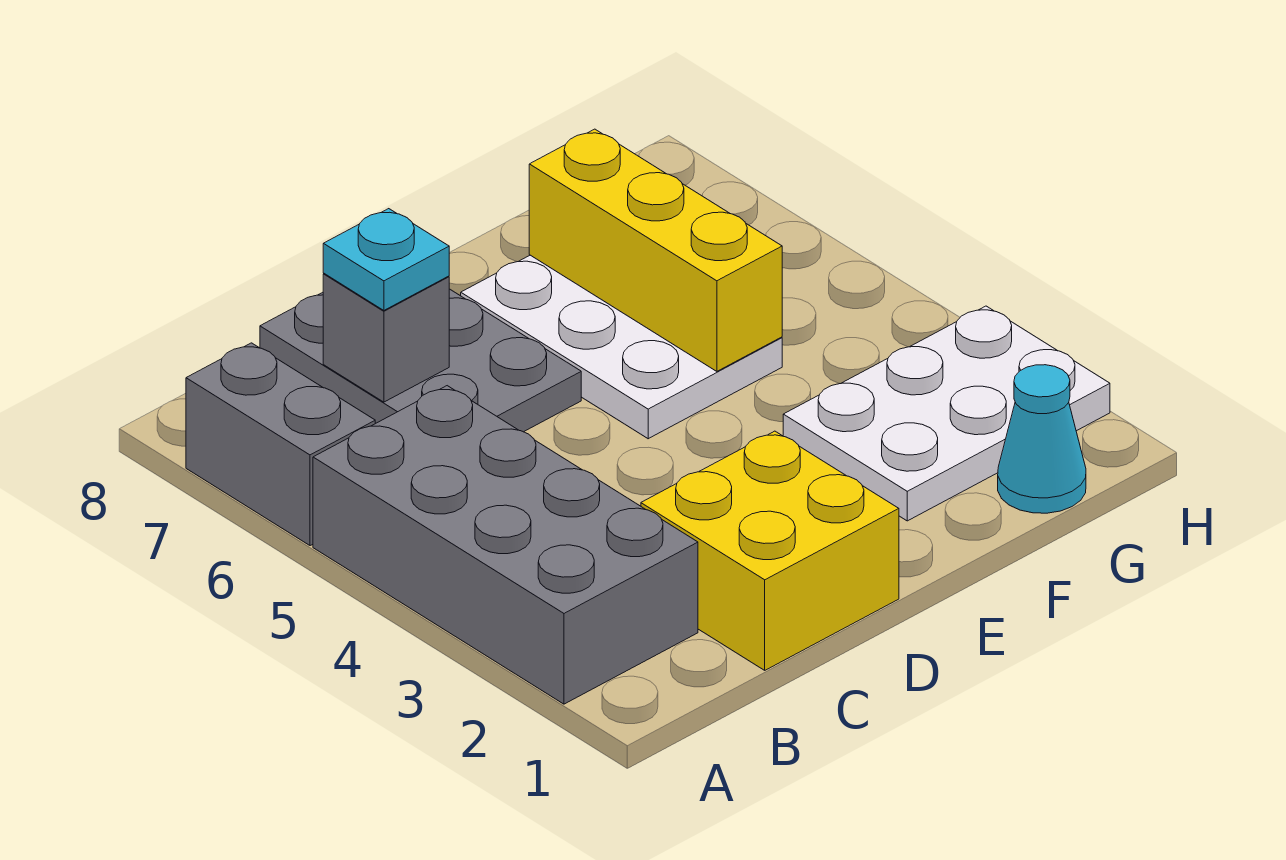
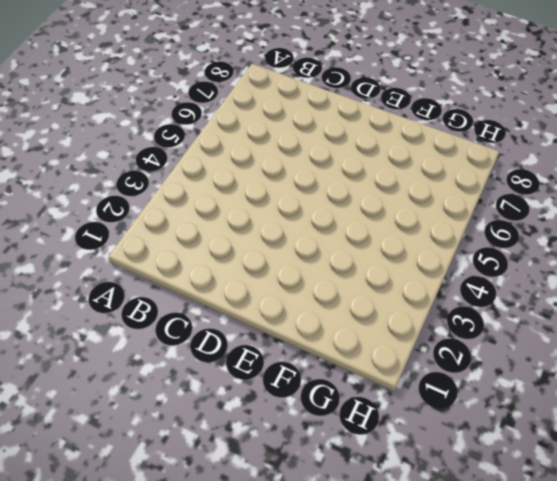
none -> grey brick A2:B5 level 1
none -> grey brick A6:A7 level 1

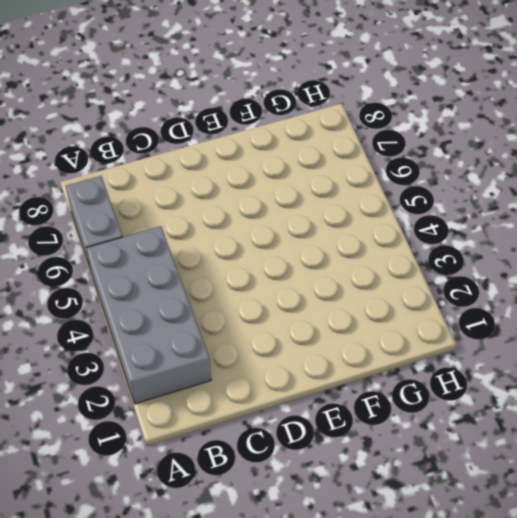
none -> yellow brick C1:D2 level 1
none -> grey plate C6:D8 level 1

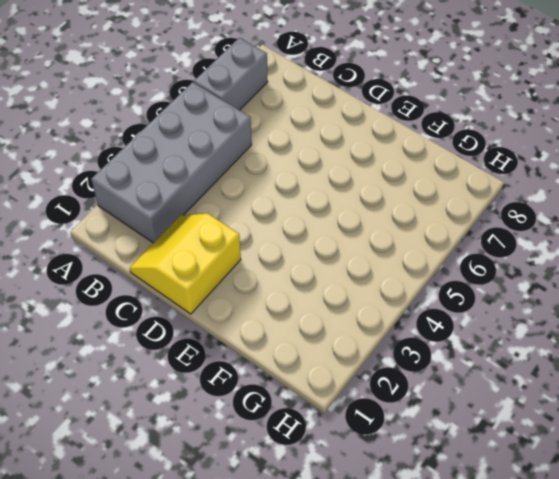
yellow slope C1:D2 level 1 top D -> yellow brick C1:D2 level 1
none -> grey plate C6:D8 level 1
none -> white plate E5:F7 level 1

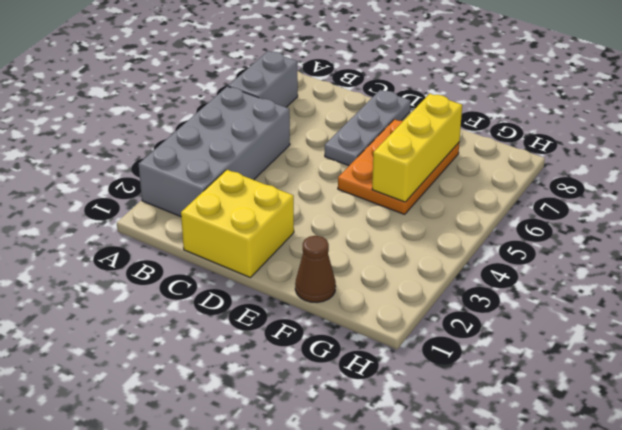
grey plate D6:D8 level 1 -> grey plate C6:D8 level 1
orange plate E5:F7 level 1 -> white plate E5:F7 level 1
brown cone F1 level 1 -> none
none -> white plate F2:H3 level 1
none -> cyan cone G1 level 1

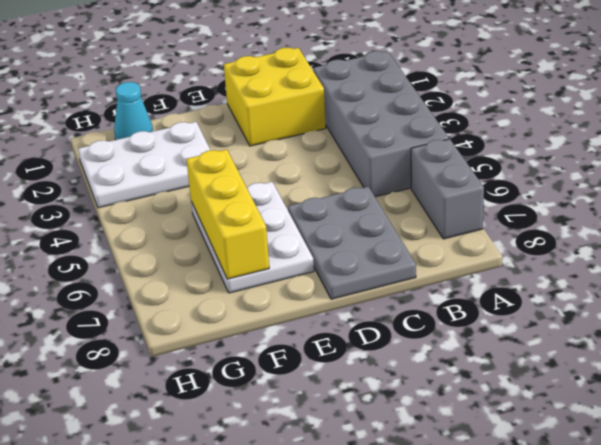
none -> grey brick C7 level 2
none -> cyan plate C7 level 3

